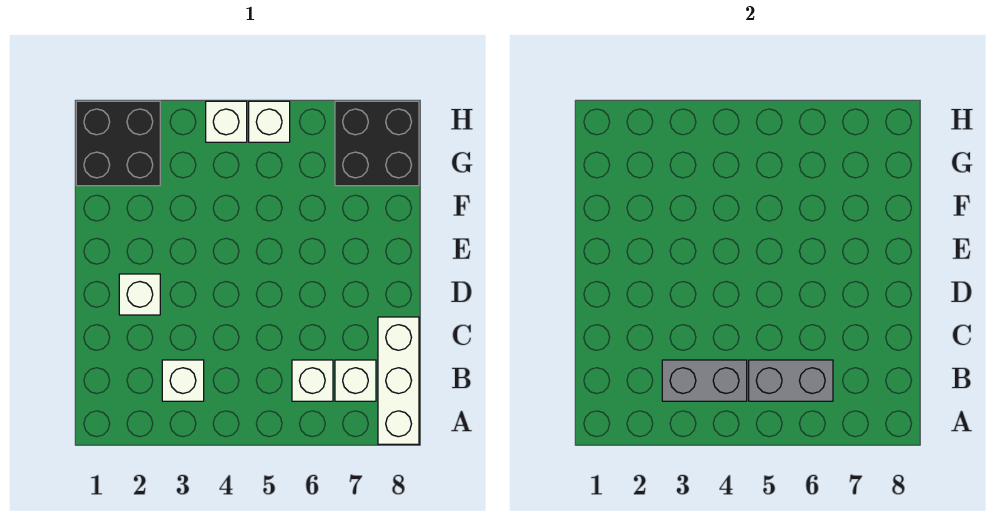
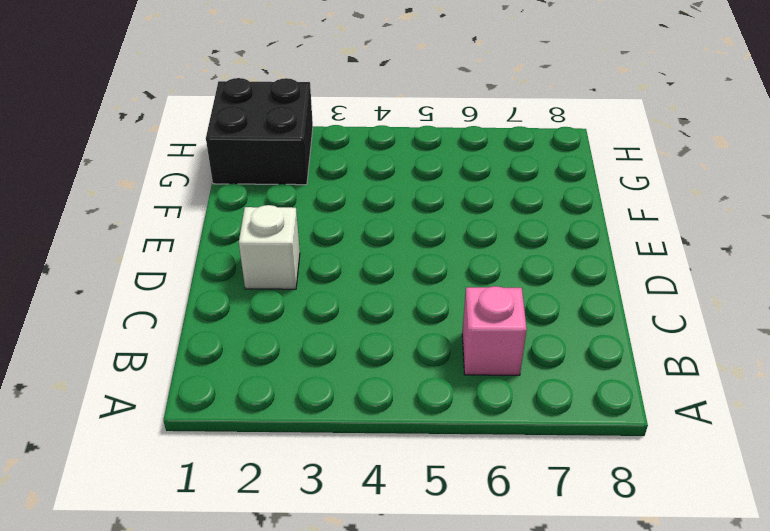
pink brick B6 level 1 -> white brick B6 level 1
none -> white brick A8:C8 level 1
none -> white brick B3 level 1

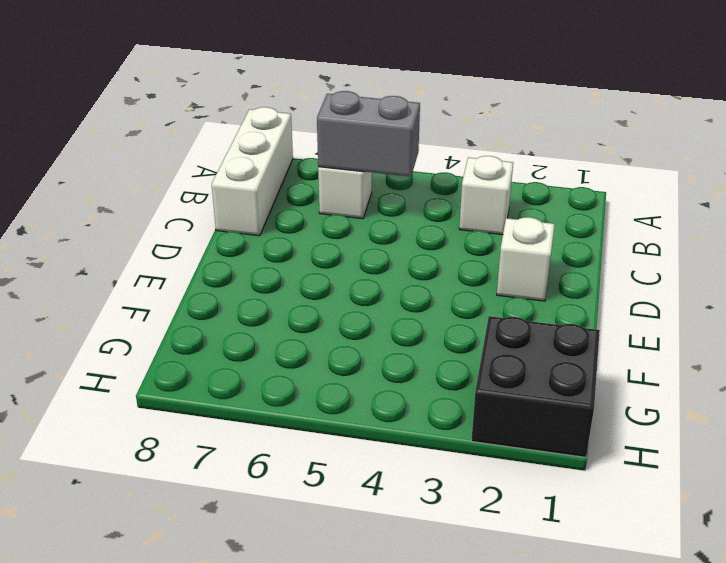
none -> white brick B7 level 1
none -> black brick G7:H8 level 1

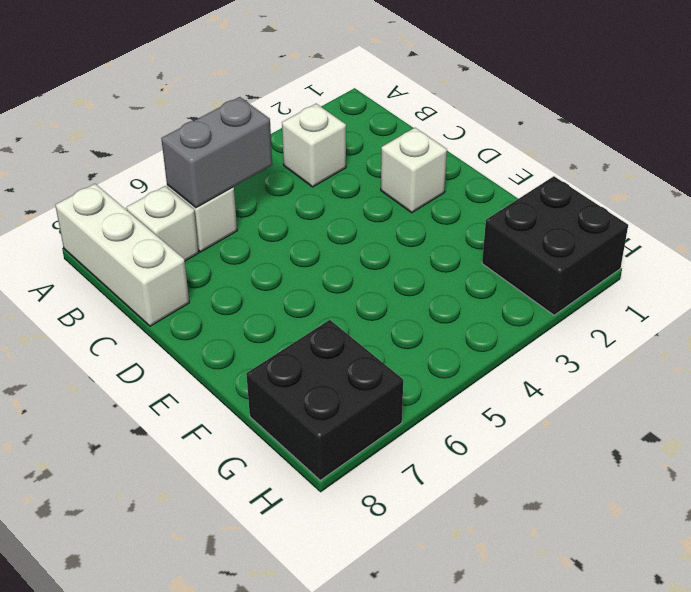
none -> white brick H4 level 1
none -> white brick H5 level 1

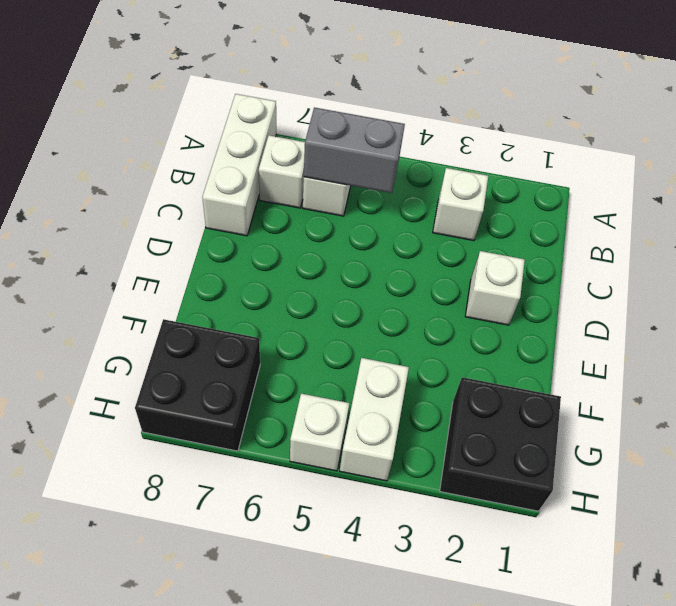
white brick G4:H4 level 1 -> white brick H4 level 1
none -> grey brick B3:B4 level 2

